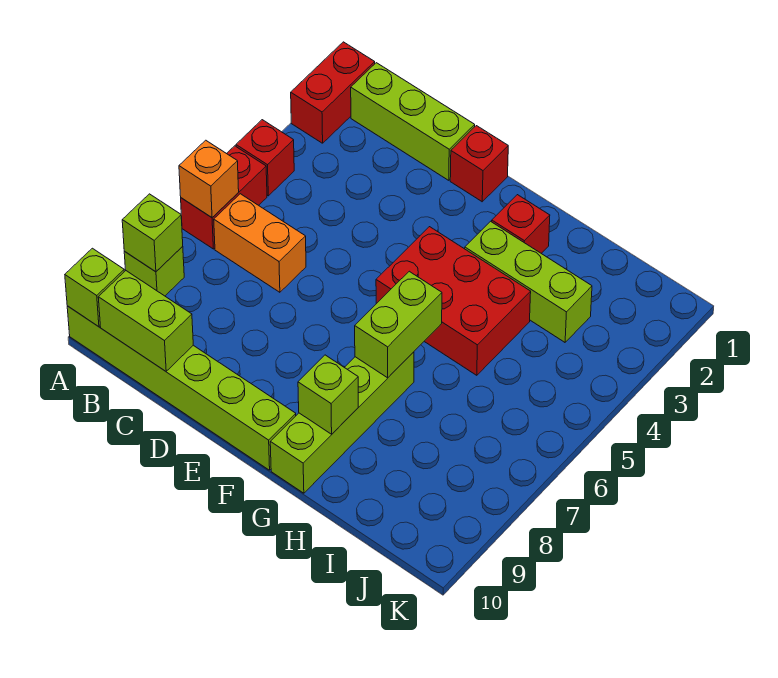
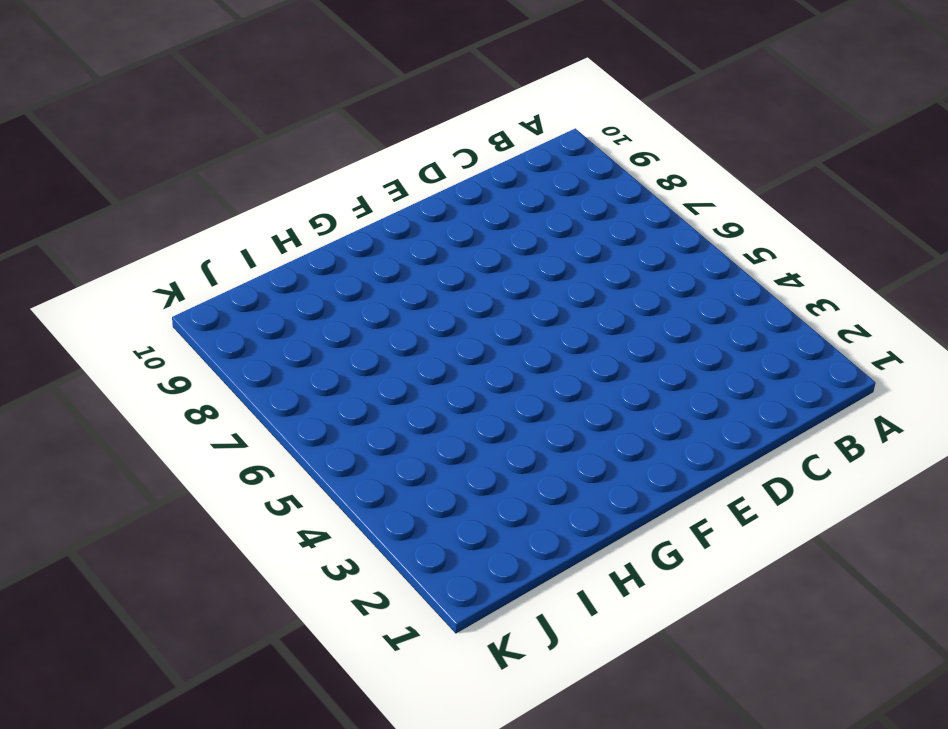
none -> red brick A1:A2 level 1
none -> red brick A4 level 1
none -> red brick A5:A6 level 1

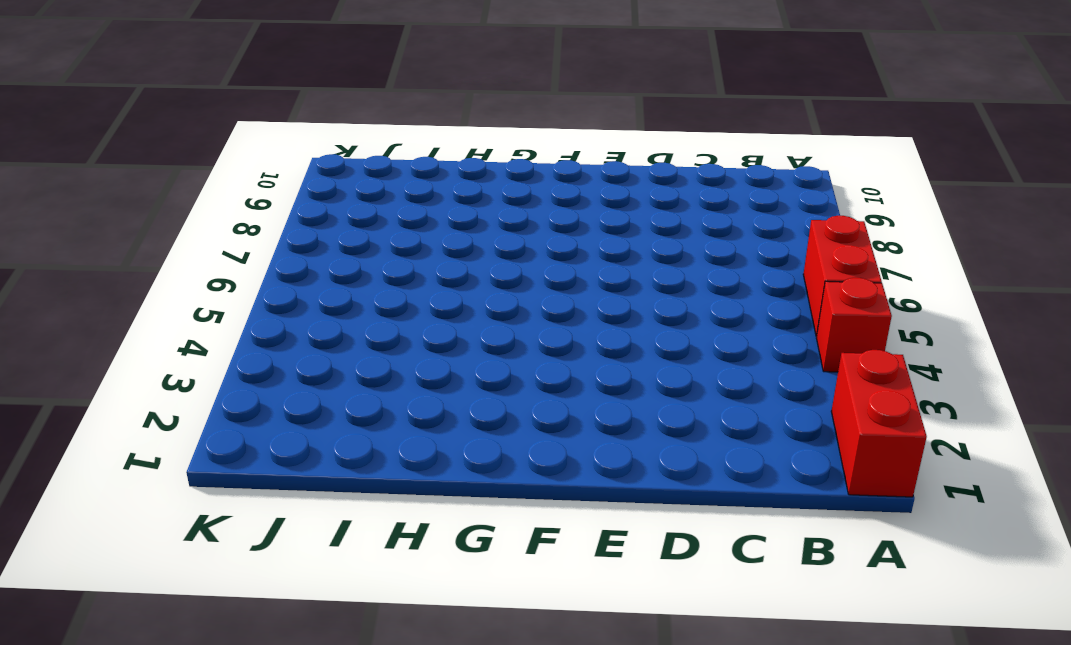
none -> lime brick A8 level 1
none -> lime brick A10:F10 level 1
none -> lime brick B1:D1 level 1

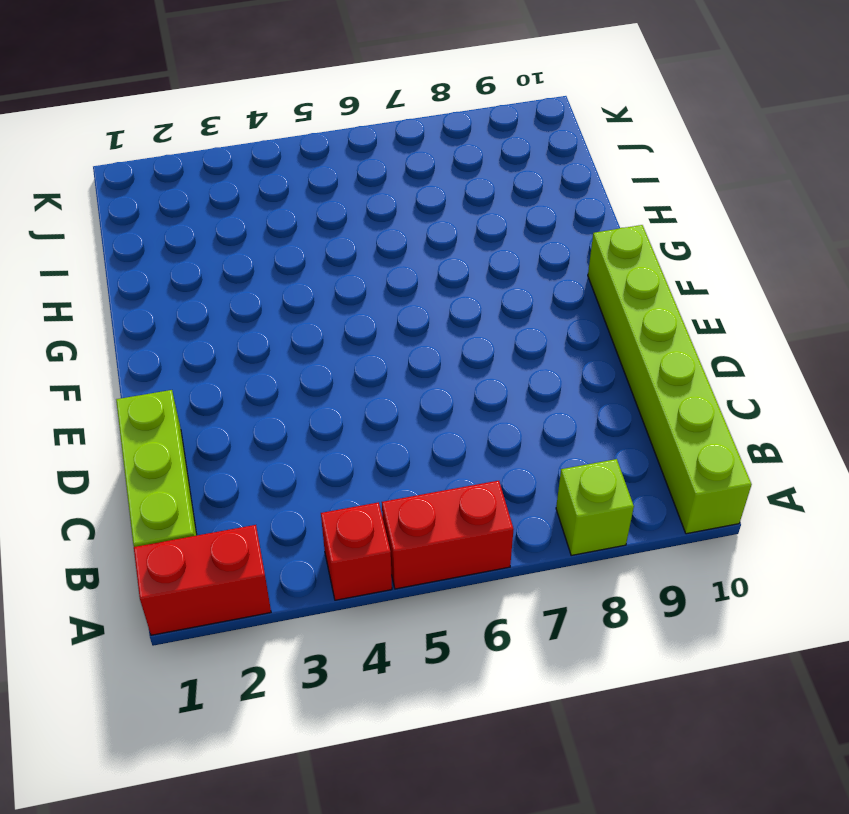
none -> orange brick B6:C6 level 1
none -> red brick E1 level 1
none -> red brick F4:H5 level 1

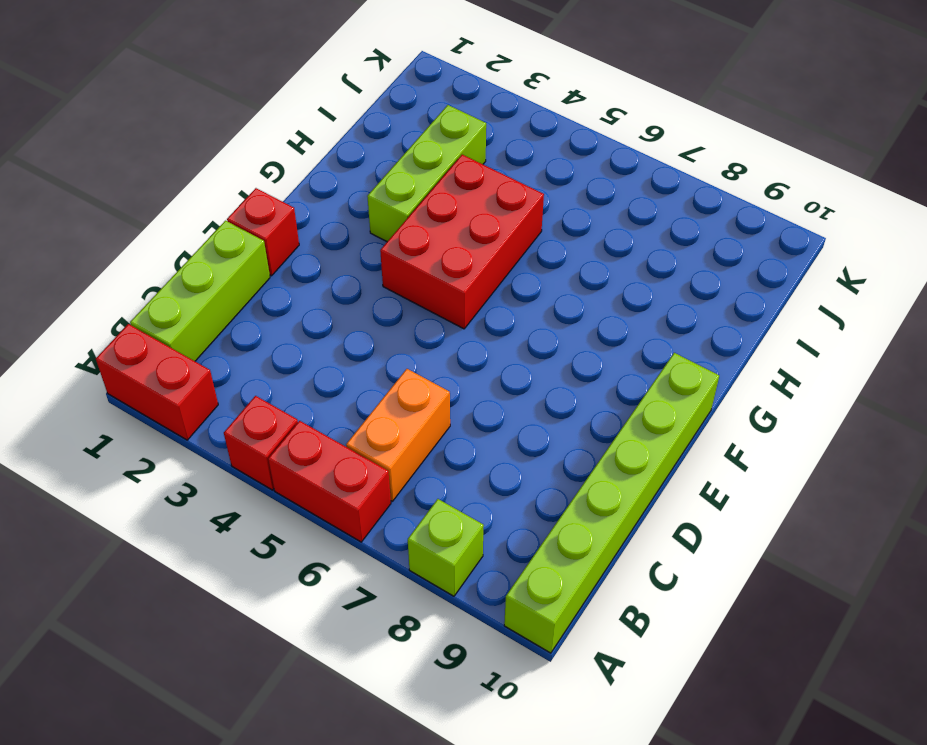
none -> red brick G2 level 1
none -> lime brick G7:G10 level 1
none -> orange brick A6 level 2

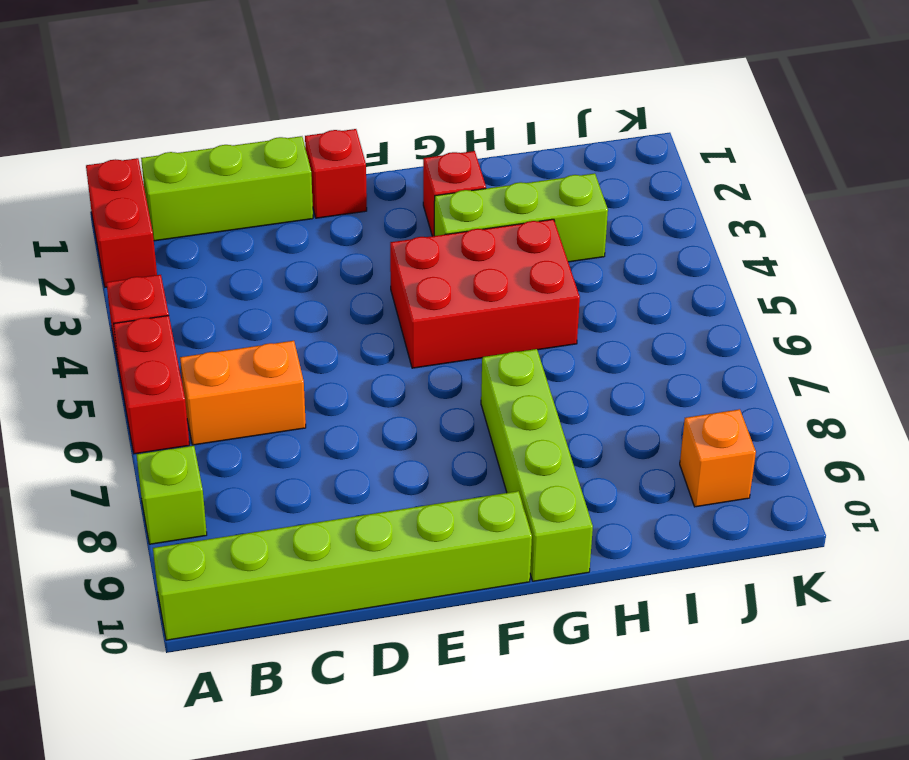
orange brick J9 level 1 -> orange brick A6 level 2
none -> lime brick A8 level 2
none -> lime brick A10 level 2
none -> lime brick B10:C10 level 2

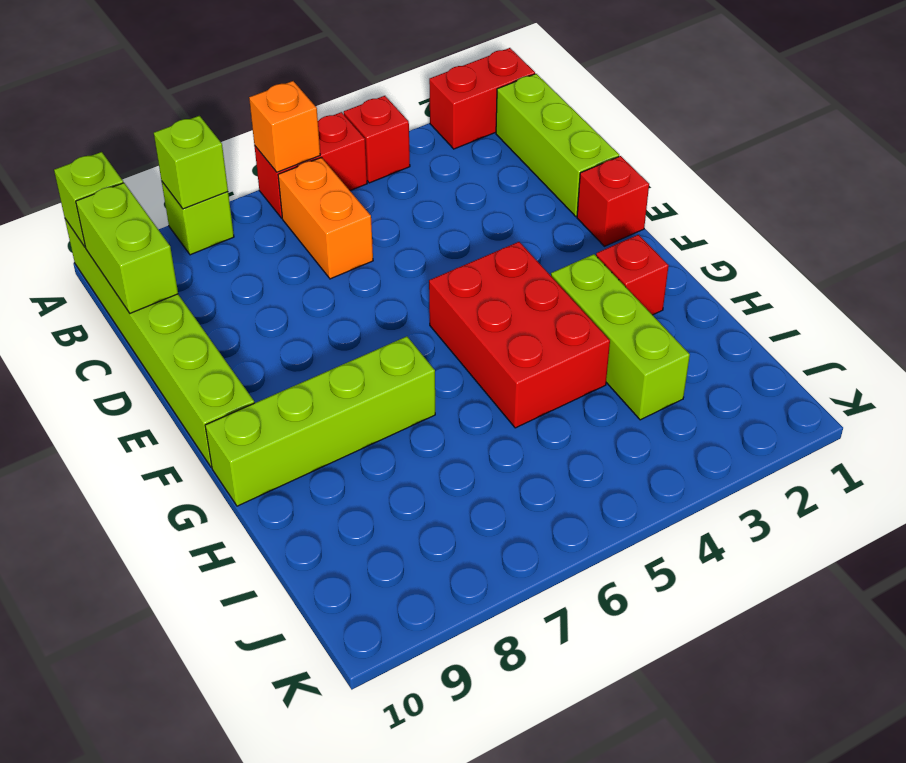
none -> lime brick G6:G7 level 2
none -> lime brick G9 level 2

